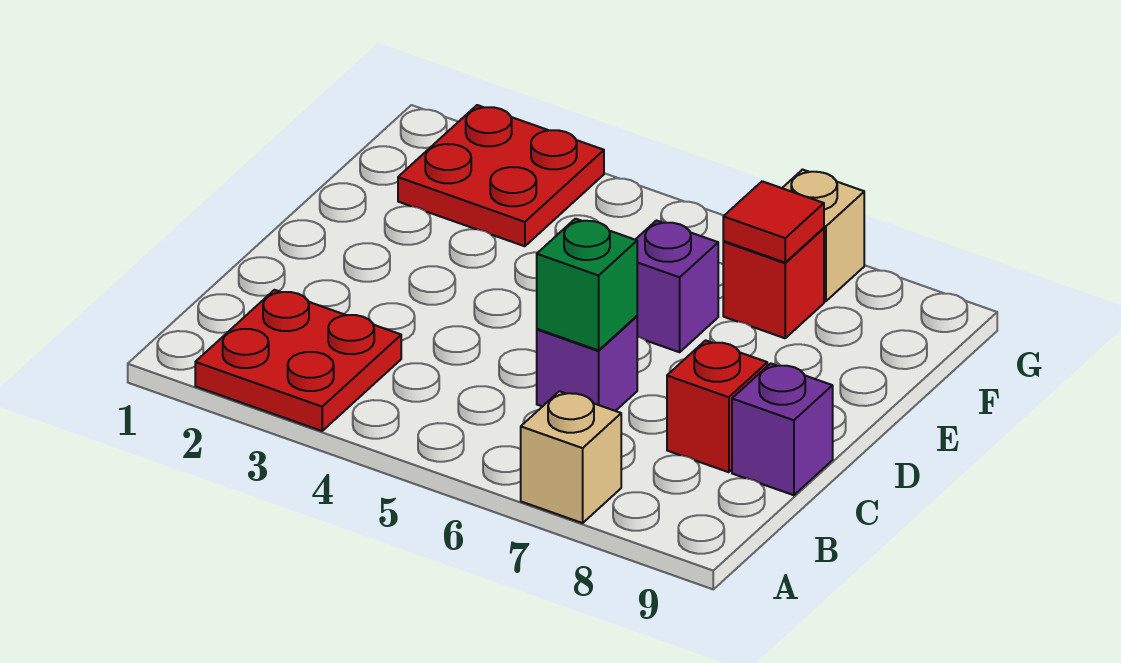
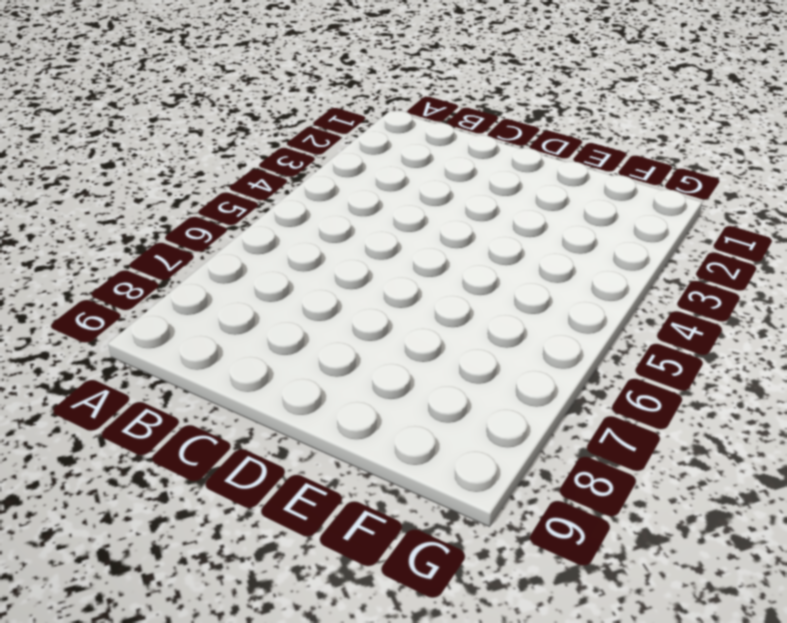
none -> red plate A2:B3 level 1
none -> tan brick A7 level 1

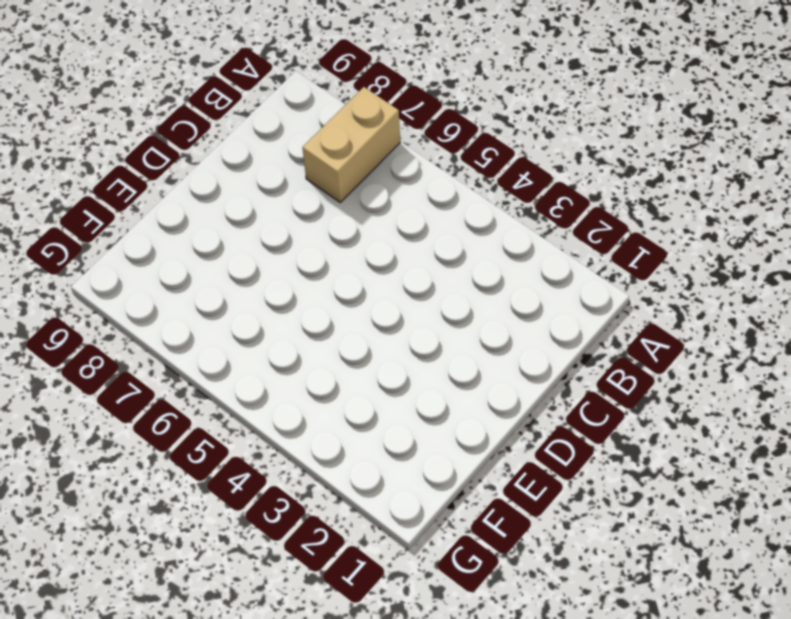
tan brick A7:B7 level 1 -> tan brick A7 level 1
none -> red plate A2:B3 level 1
none -> purple brick C6 level 1

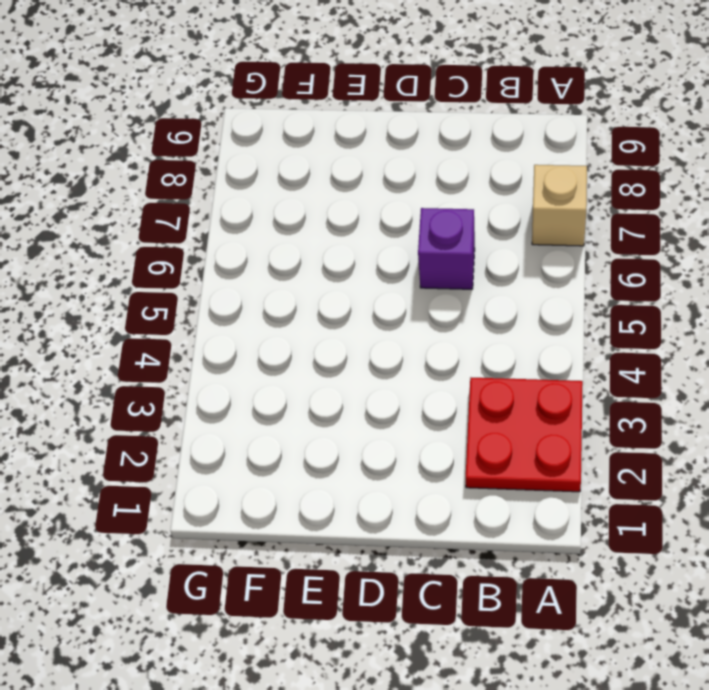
none -> red brick C8 level 1
none -> purple brick C9 level 1

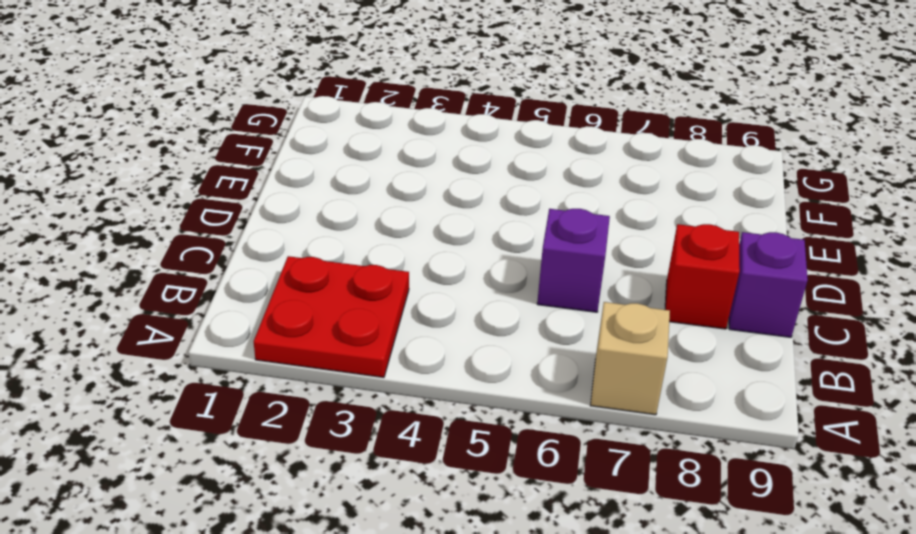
none -> purple brick E6 level 1
none -> red plate F2:G3 level 1

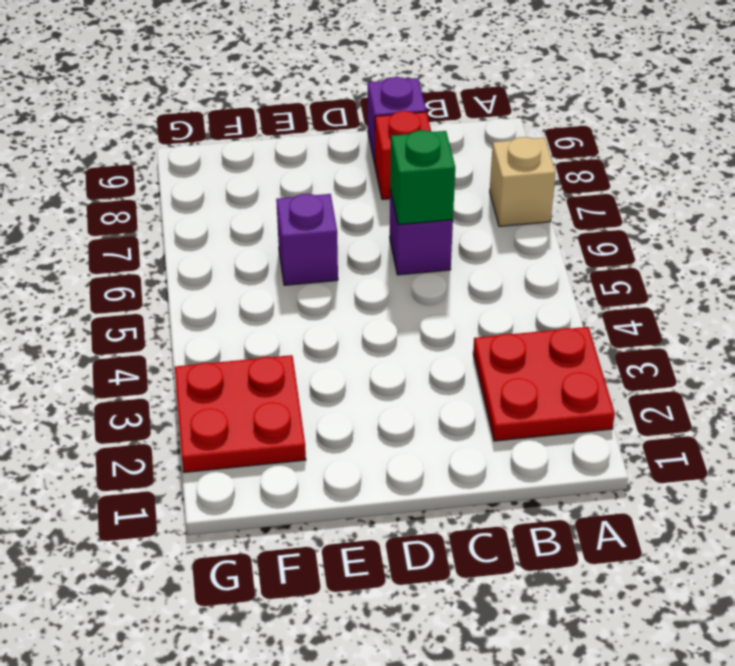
none -> red brick F7 level 1
none -> tan brick G7 level 1

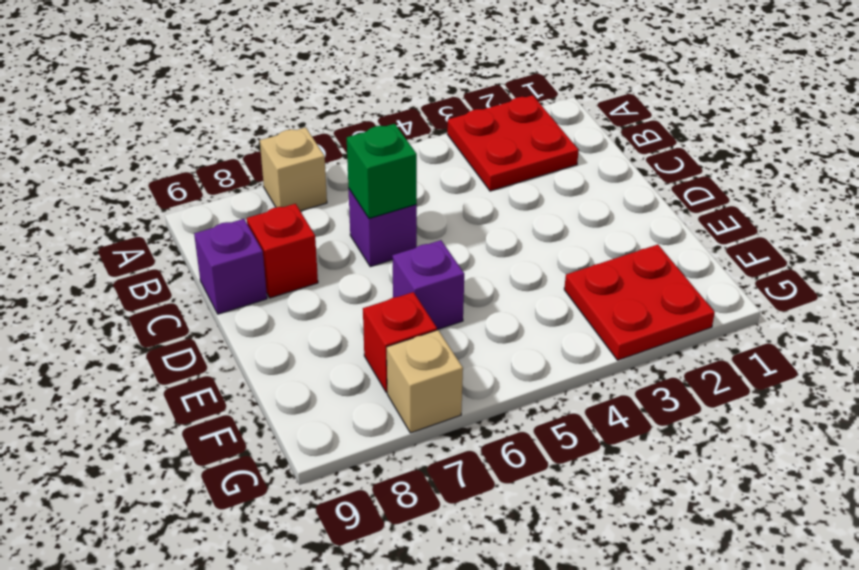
none -> red tile F7 level 2

